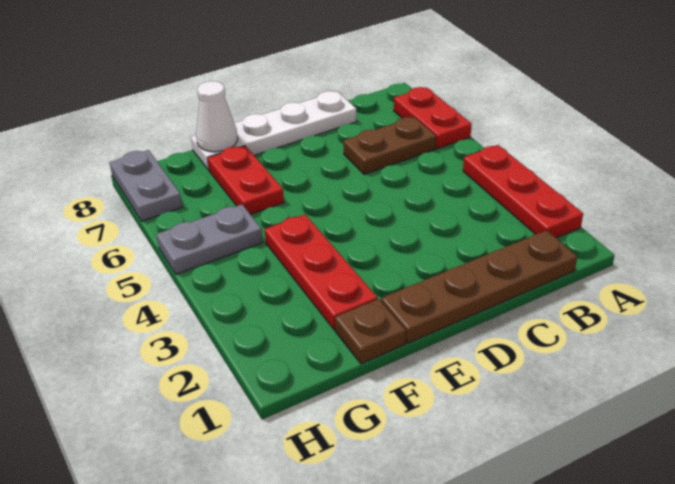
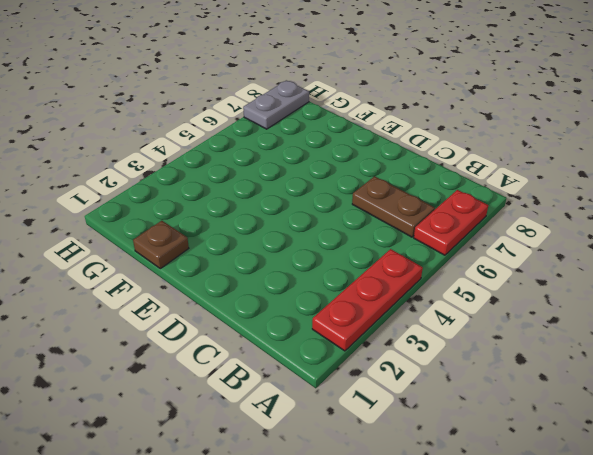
none -> brown plate B1:E1 level 1
none -> white plate C8:F8 level 1

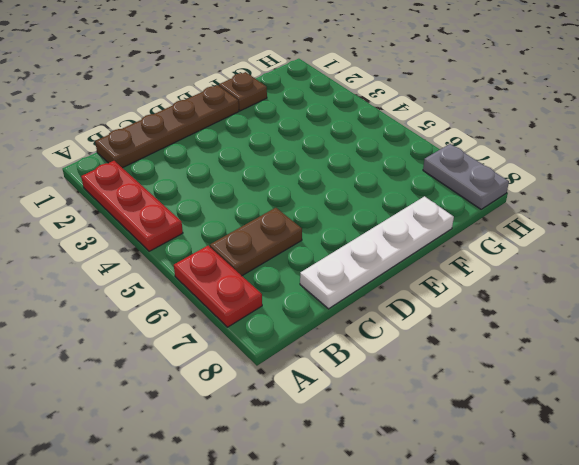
none -> red plate F2:F4 level 1
none -> red plate F6:F7 level 1

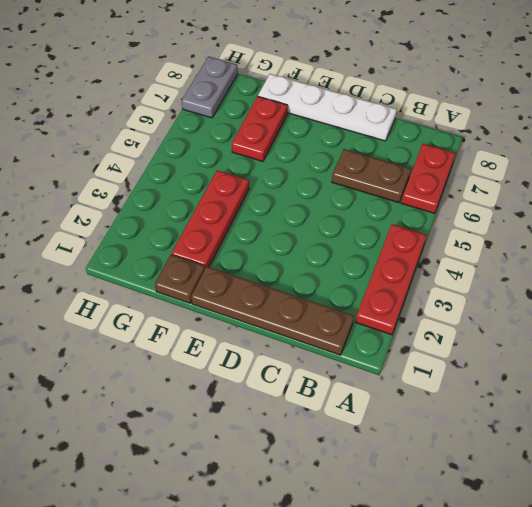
none -> grey plate G5:H5 level 1
none -> white cone F8 level 2

